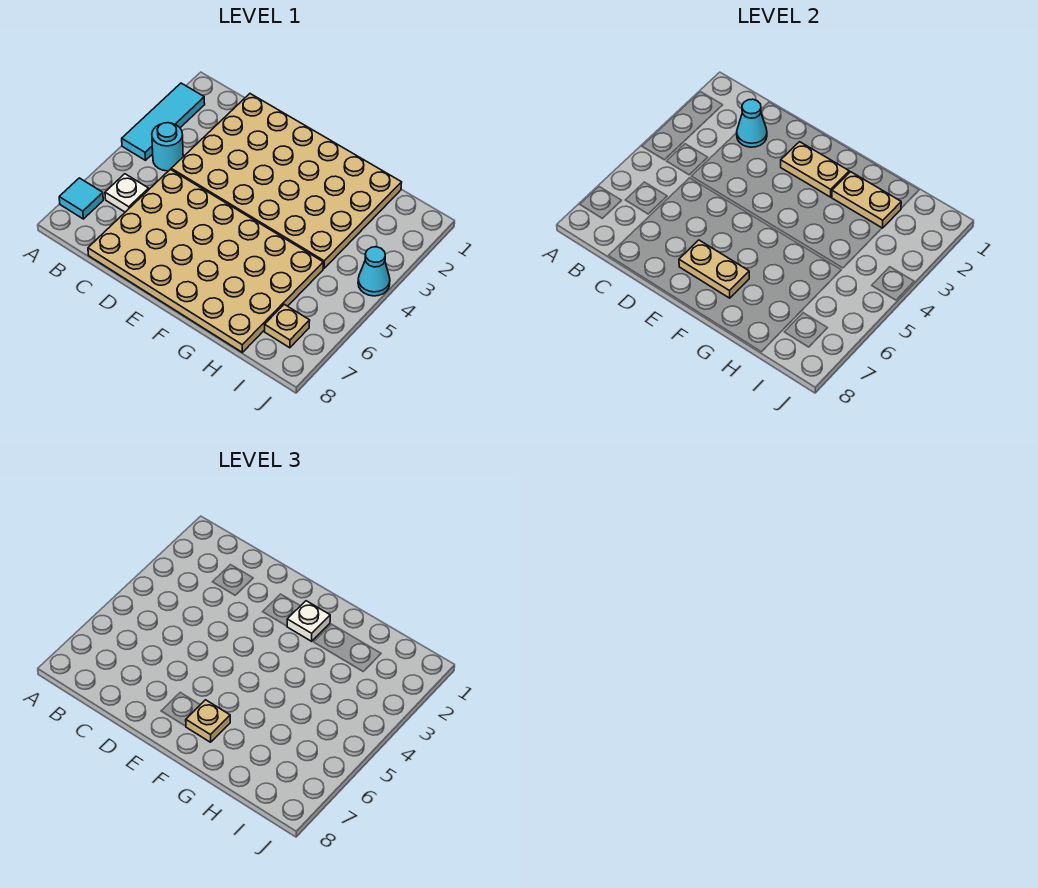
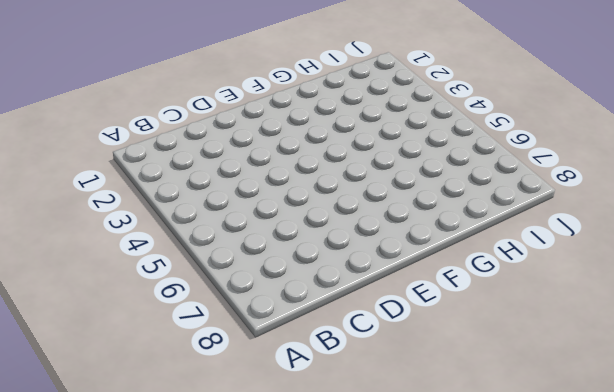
none -> cyan tile A2:A4 level 1
none -> cyan tile A7 level 1
none -> cyan round brick B4 level 1

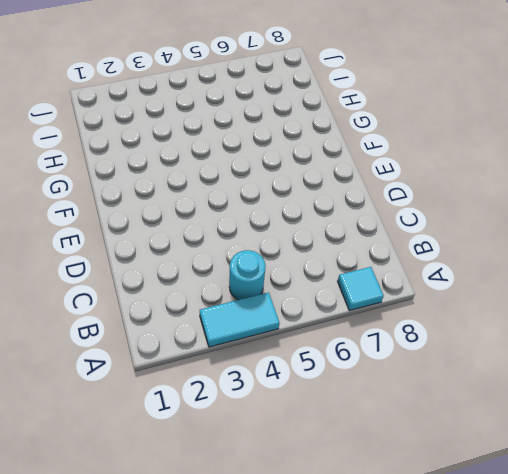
cyan tile A3:A4 level 1 -> cyan tile A2:A4 level 1
none -> white plate B6 level 1
none -> tan plate C1:H4 level 1
none -> tan plate C5:H8 level 1

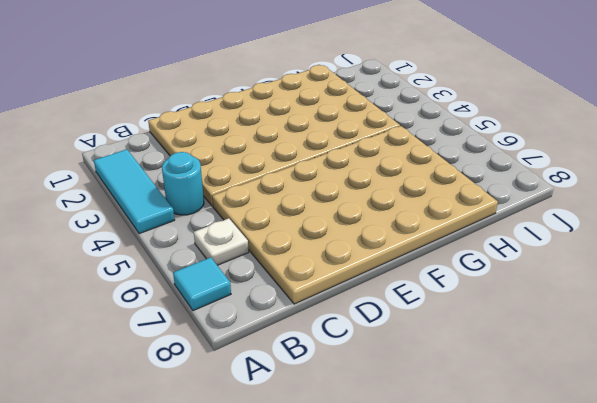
none -> tan plate I7 level 1
none -> cyan cone J4 level 1
none -> cyan cone C2 level 2

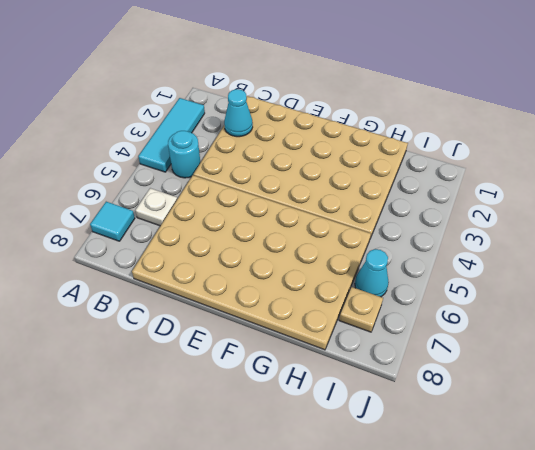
cyan cone I6 level 1 -> cyan cone J4 level 1
none -> tan plate E2:F2 level 2
none -> tan plate E7:F7 level 2
none -> tan plate G2:H2 level 2

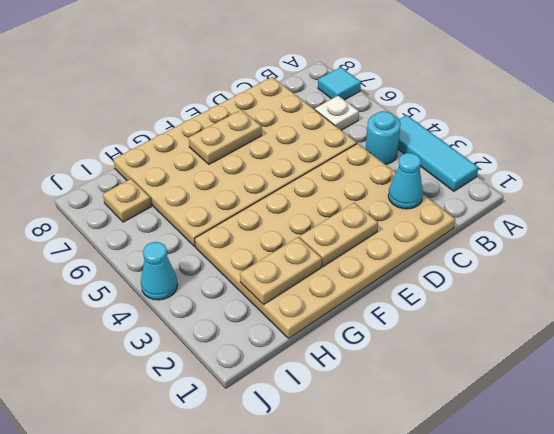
none -> white plate F2 level 3
none -> tan plate F7 level 3

